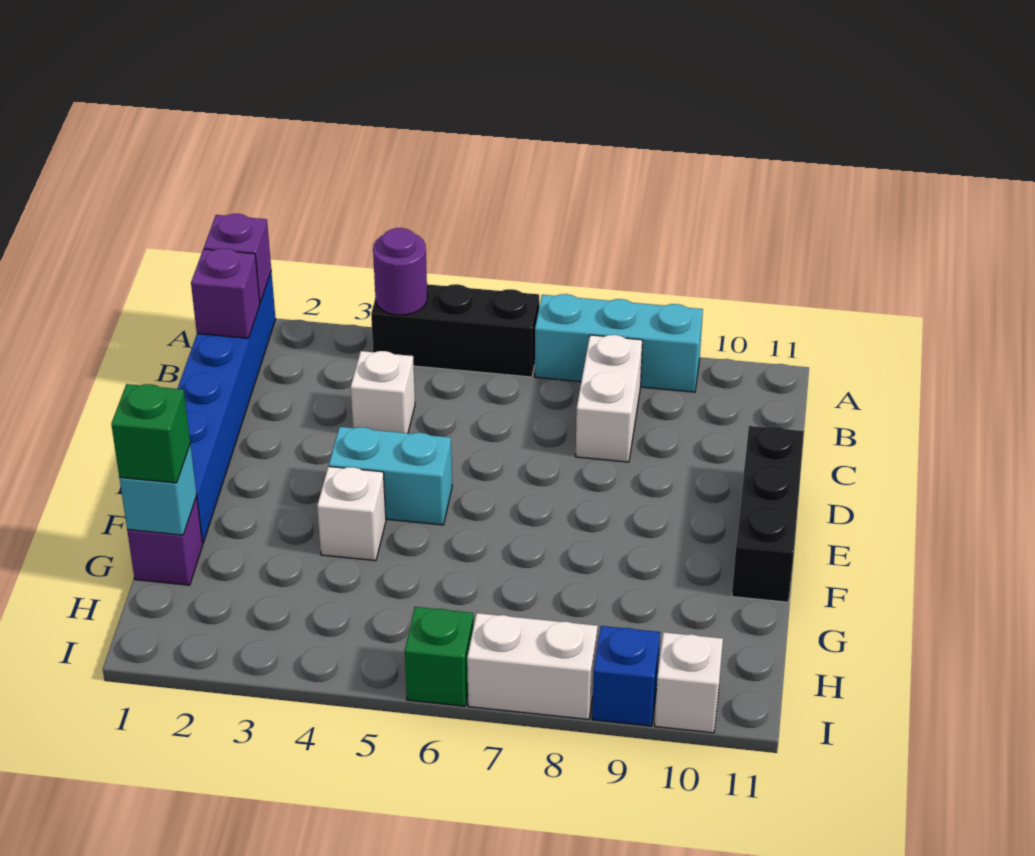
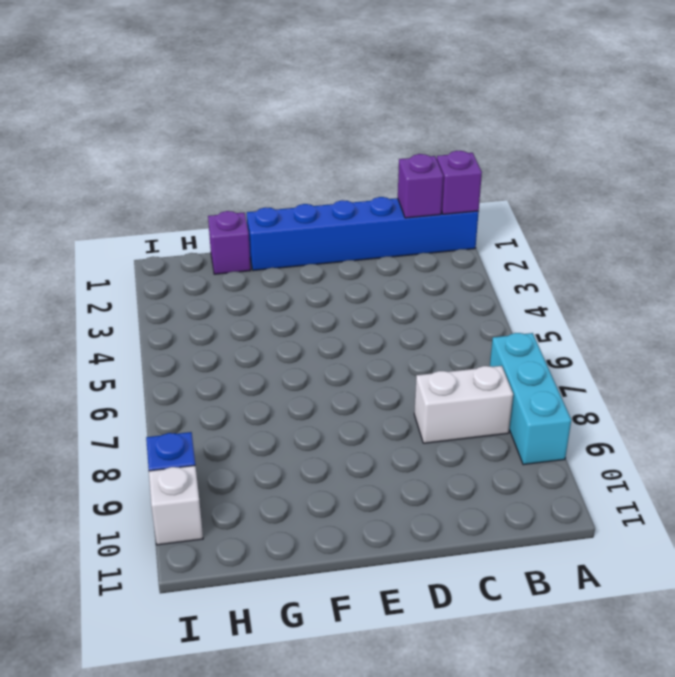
none -> black brick A4:A6 level 1
none -> white brick C4 level 1
none -> black brick D11:F11 level 1

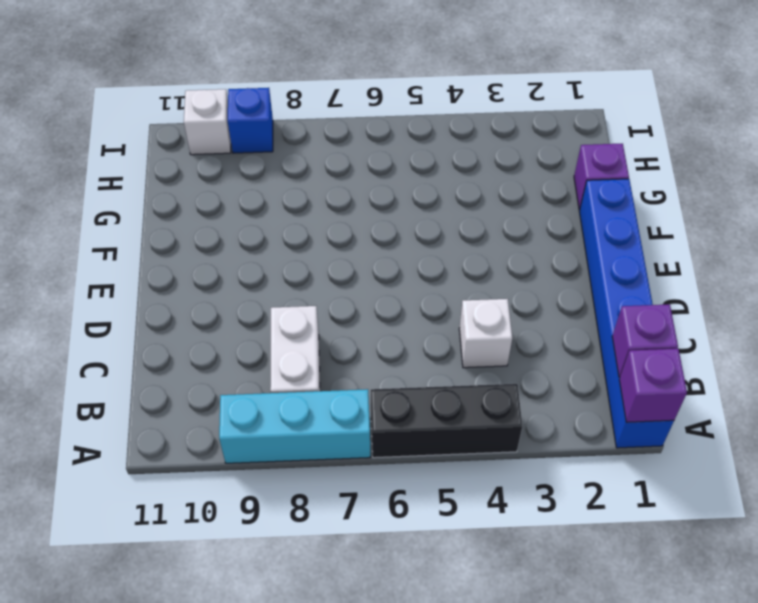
none -> black brick D11:F11 level 1
none -> cyan brick E4:E5 level 1
none -> white brick F4 level 1

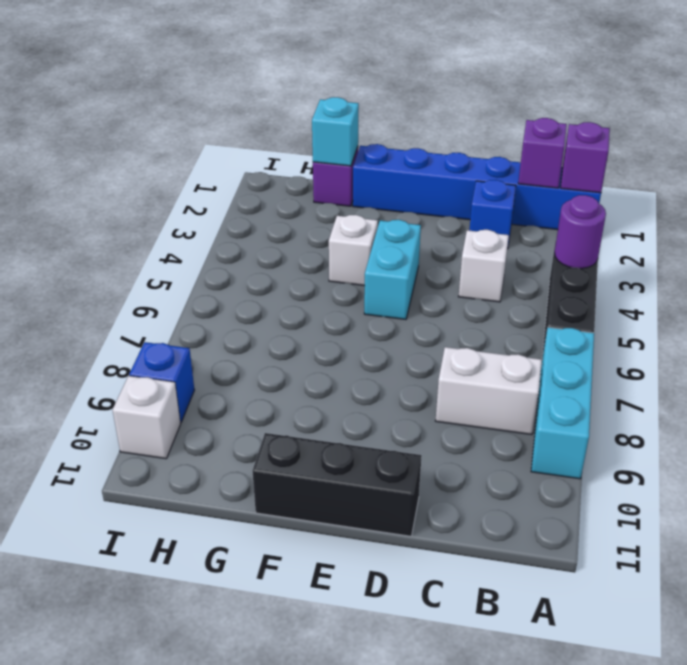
blue brick C2 level 1 -> none
none -> green brick I6 level 1
none -> white brick I7:I8 level 1
none -> green brick G1 level 3

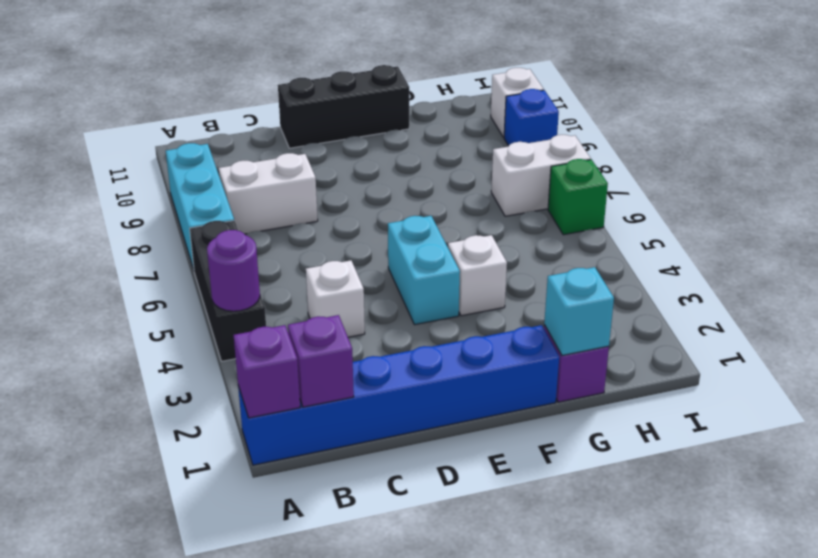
white brick H7:I7 level 1 -> white brick I7:I8 level 1
none -> green brick G1 level 3

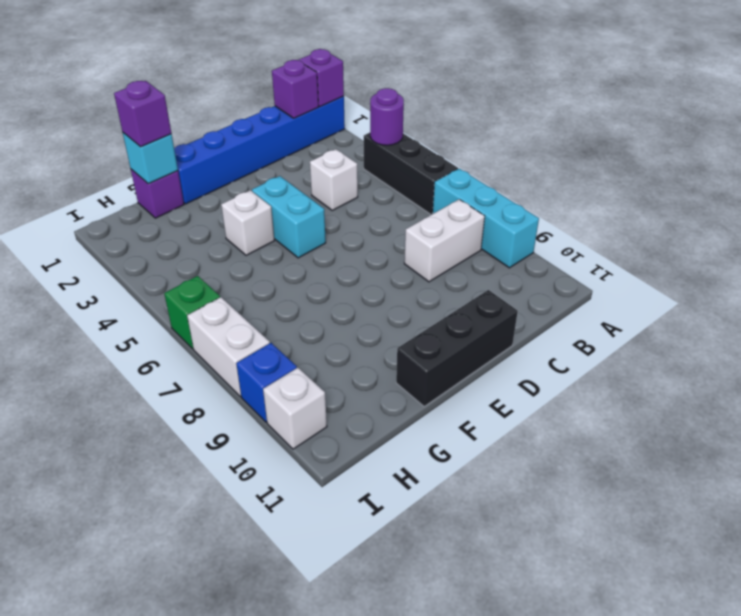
purple brick G1 level 3 -> green brick G1 level 3

